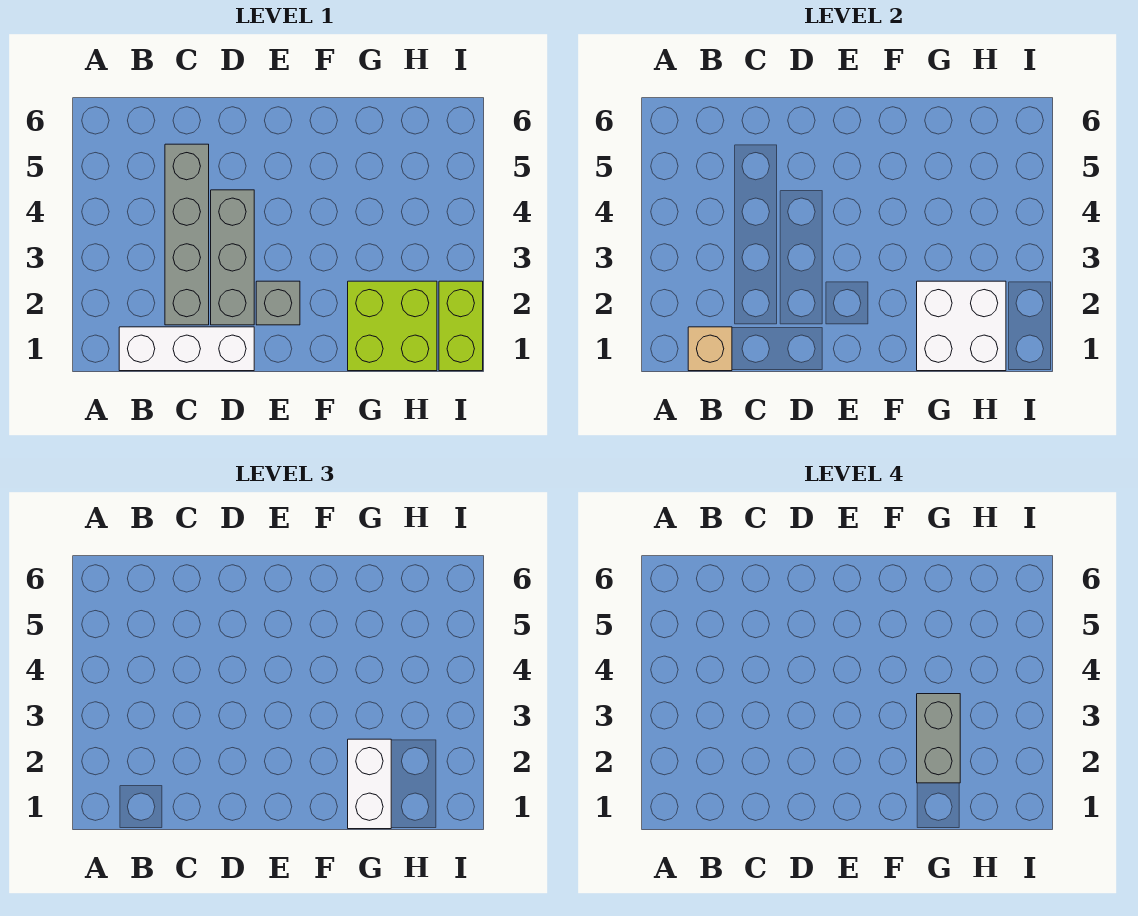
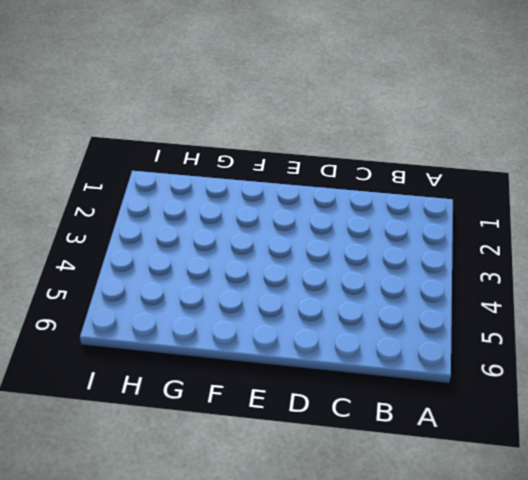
none -> white brick B1:D1 level 1
none -> grey brick C2:C5 level 1

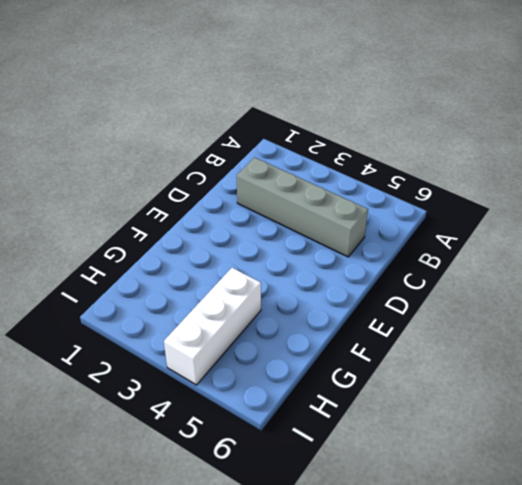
white brick G4:I4 level 1 -> white brick B1:D1 level 1
none -> grey brick D2:D4 level 1
none -> grey brick E2 level 1

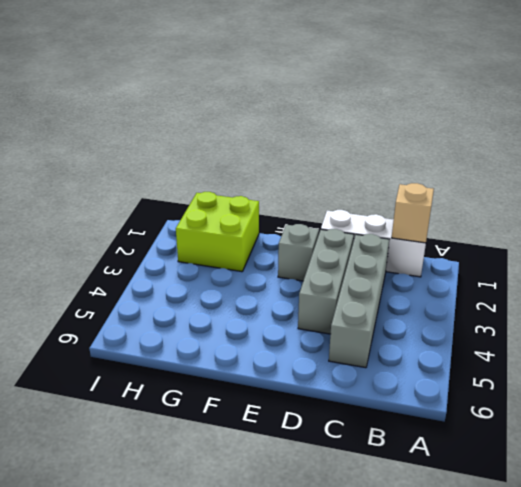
none -> lime brick I1:I2 level 1
none -> white brick G1:H2 level 2

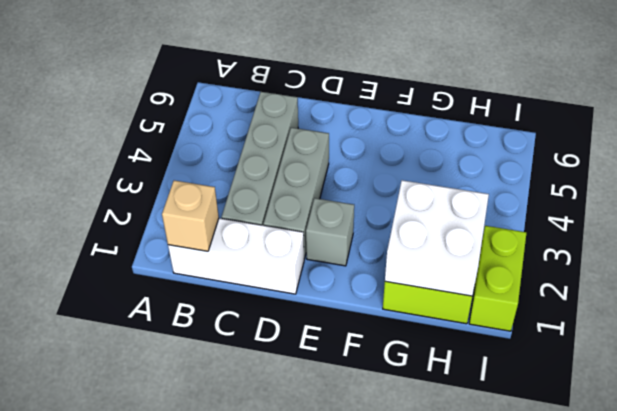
none -> white brick G1:G2 level 3
none -> grey brick G2:G3 level 4

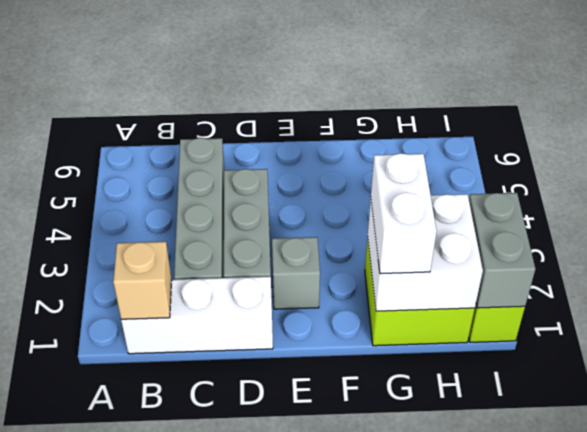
grey brick I1:I2 level 2 -> grey brick G2:G3 level 4

